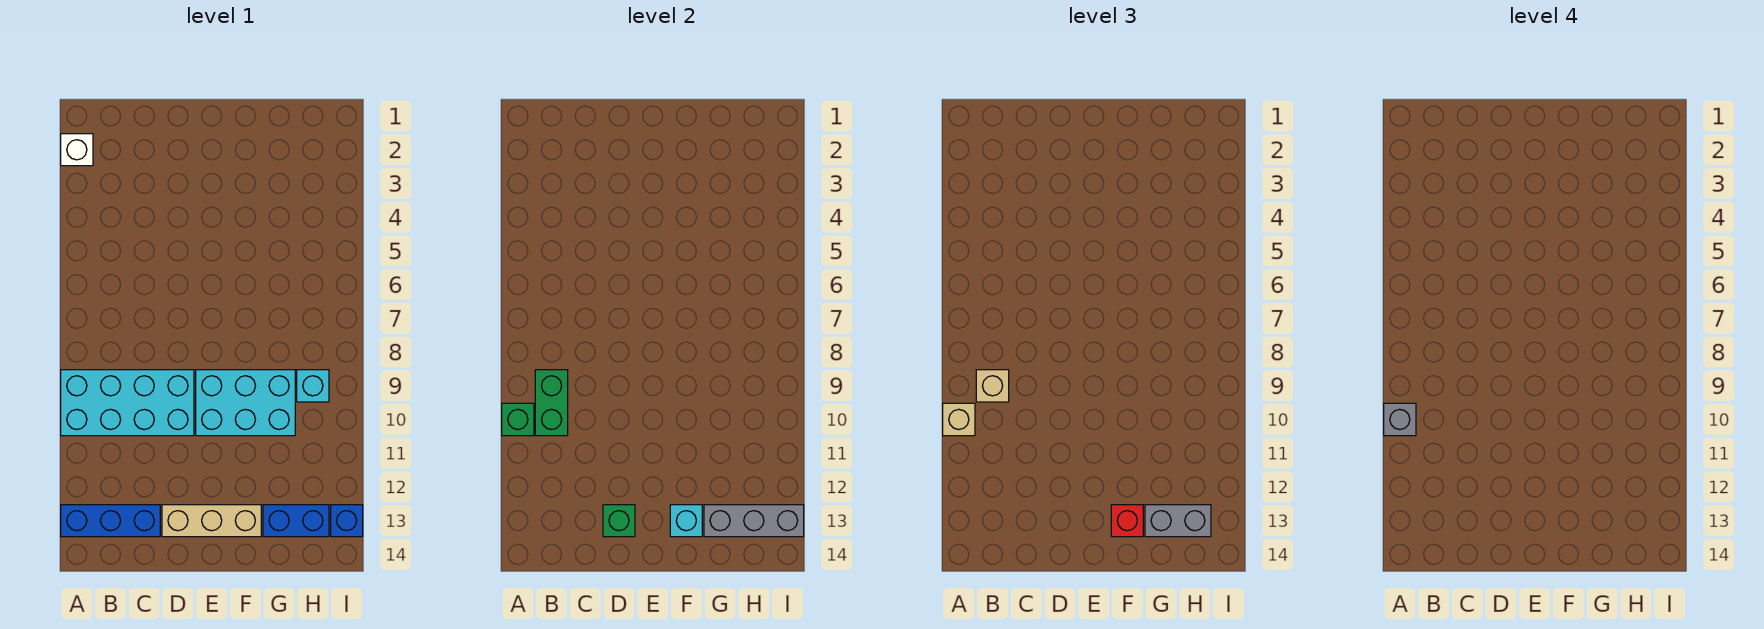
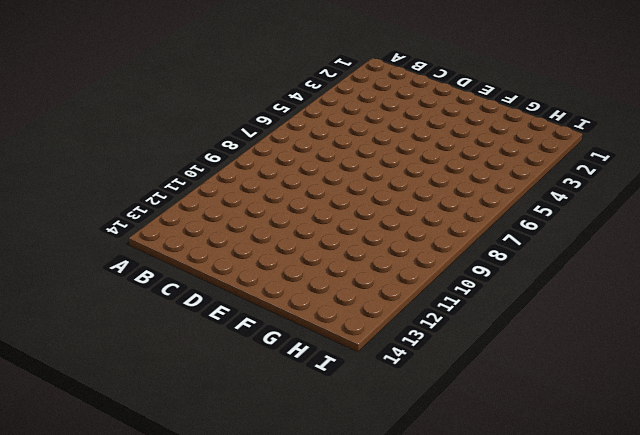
none -> white brick A2 level 1
none -> cyan brick A9:D10 level 1
none -> blue brick A13:C13 level 1

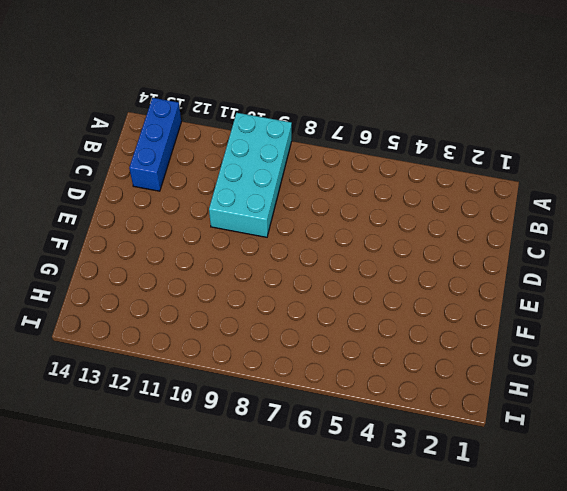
none -> white brick A2 level 1
none -> tan brick D13:F13 level 1
none -> cyan brick E9:G10 level 1

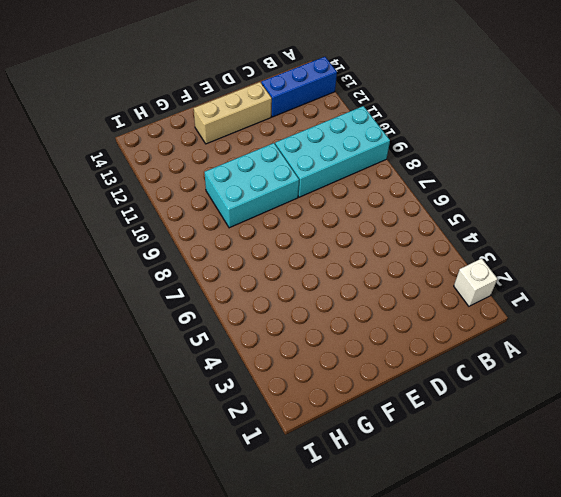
none -> blue brick G13:H13 level 1
none -> cyan brick H9 level 1
none -> blue brick I13 level 1

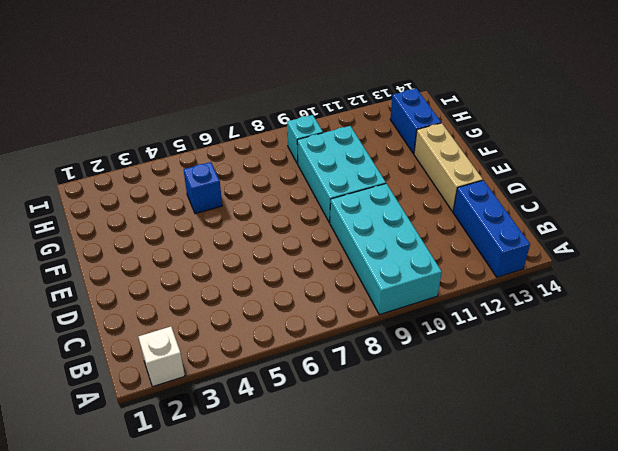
blue brick G5 level 1 -> blue brick I13 level 1
none -> green brick A10 level 2
none -> green brick B9:B10 level 2
none -> green brick D13 level 2

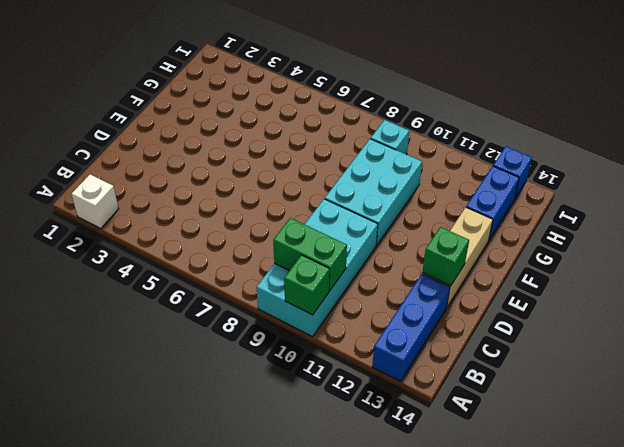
none -> cyan brick F13 level 2
none -> grey brick G13:I13 level 2
none -> tan brick A10 level 3

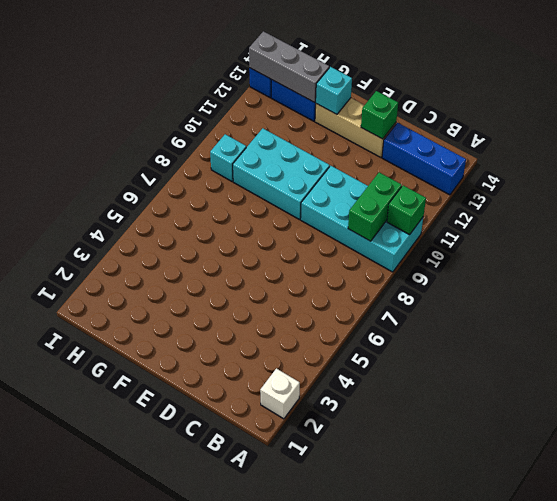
none -> tan brick A10 level 3
none -> tan brick B9 level 3
none -> red brick F13 level 3

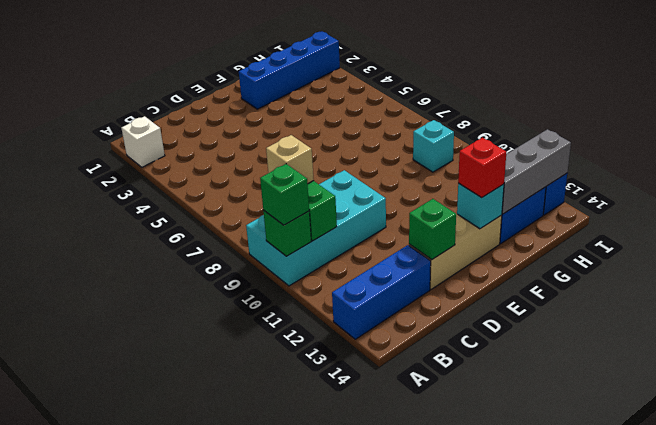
green brick A10 level 3 -> tan brick A10 level 3
blue brick F2:I2 level 1 -> none
none -> cyan brick E9:G10 level 1
none -> grey brick G13:H13 level 3
none -> grey brick A10 level 4

